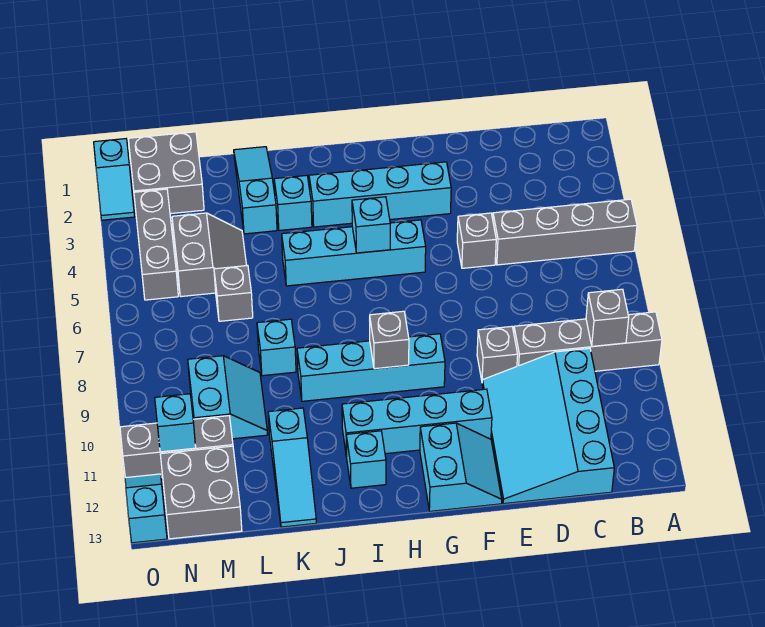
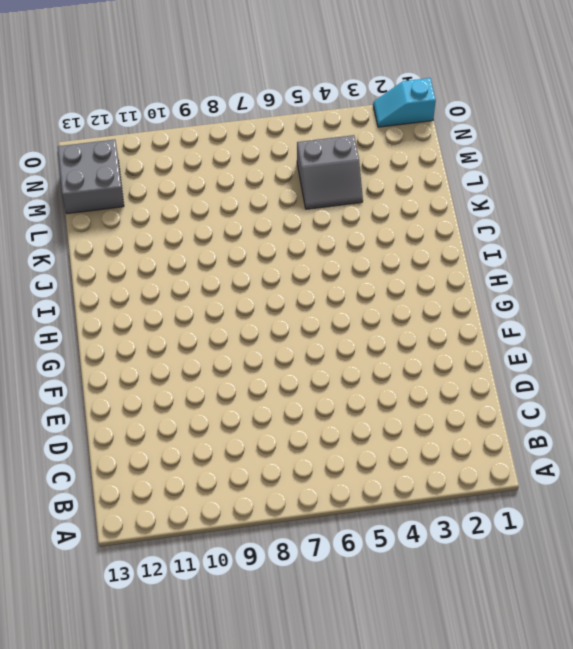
none -> grey brick A5:D5 level 1
none -> grey brick A9:D9 level 1
none -> cyan slope C10:E13 level 1 top C

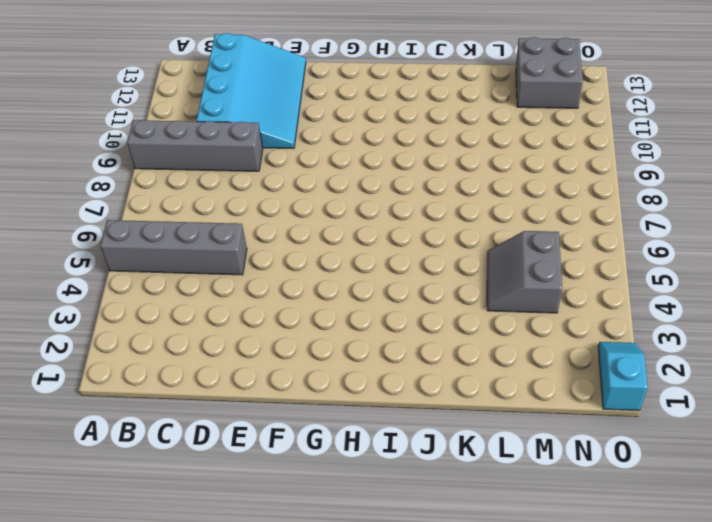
none -> grey brick E5 level 1
none -> grey brick E9 level 1
none -> cyan brick F3:I3 level 1

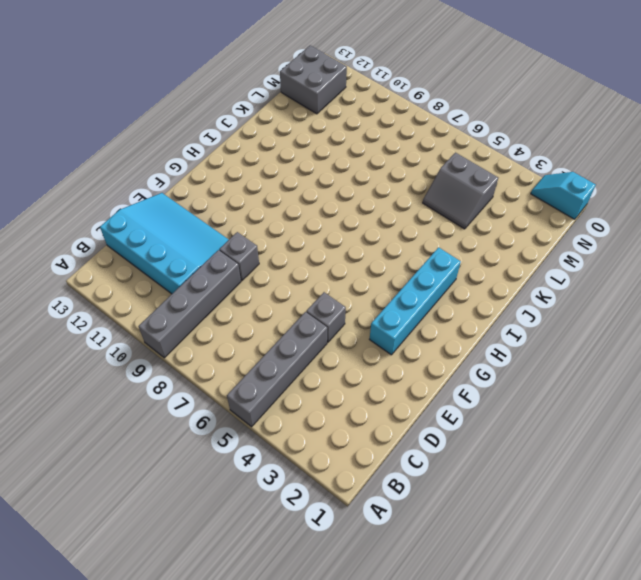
none -> cyan brick F11:I11 level 1
none -> cyan slope F12:G13 level 1 top G
none -> cyan brick G5:J5 level 1

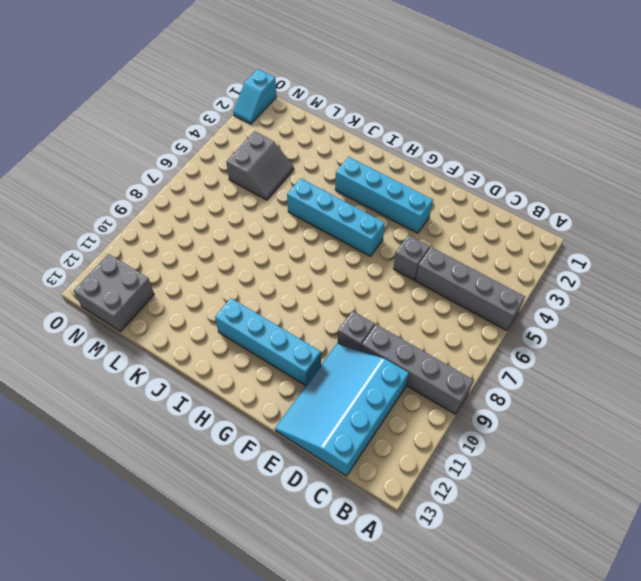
none -> cyan slope F12:G13 level 1 top G
none -> cyan brick G9:J9 level 1
none -> cyan brick I12 level 1

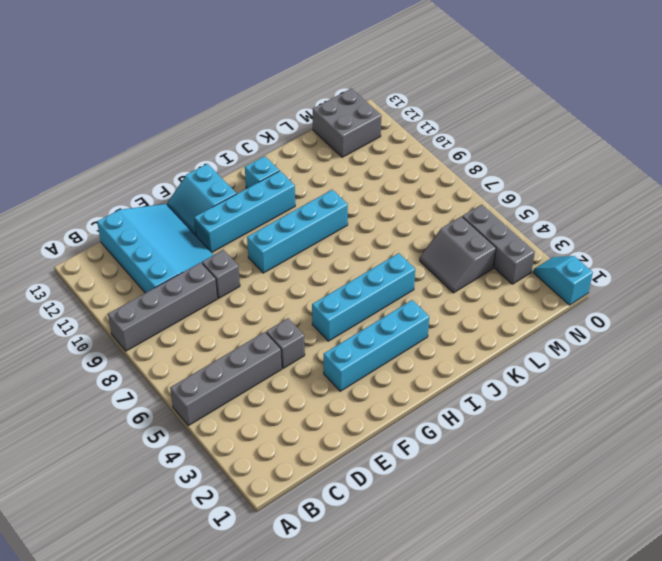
none -> cyan brick J3 level 1
none -> cyan slope K1:K3 level 1 top 3
none -> cyan brick K8 level 1

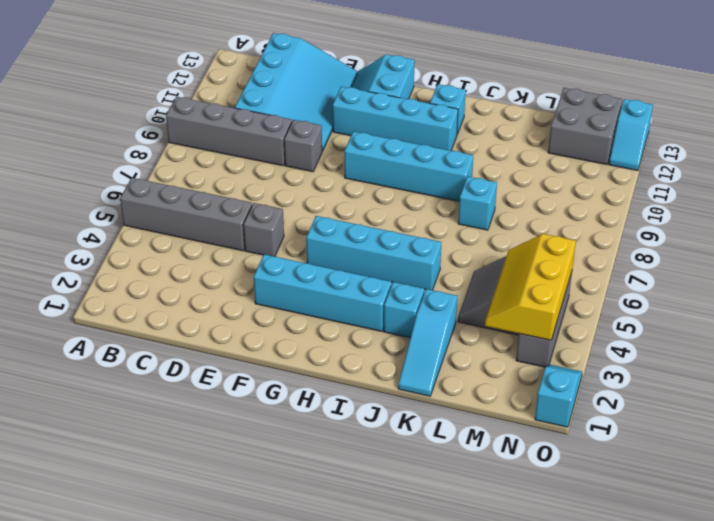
yellow slope M3:N5 level 2 top N -> none
none -> cyan slope K11:K13 level 1 top 11
none -> grey brick L6 level 1
none -> cyan slope L9:M10 level 1 top M

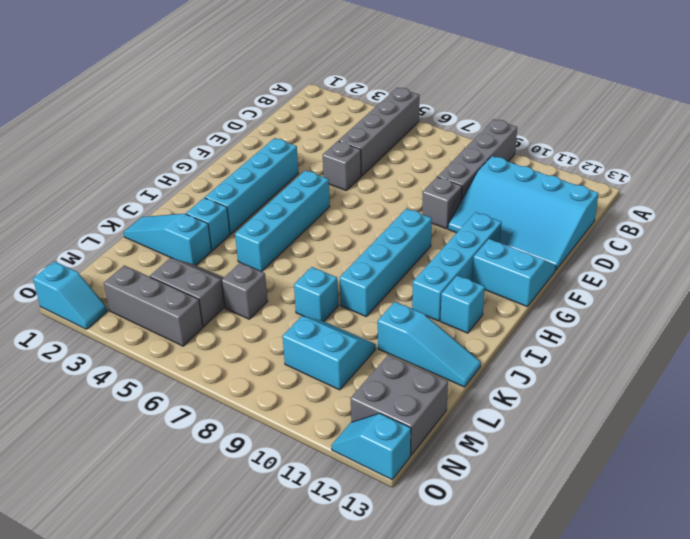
none -> grey brick M1:N2 level 1
none -> grey brick M11:O11 level 1
none -> grey brick B9 level 2

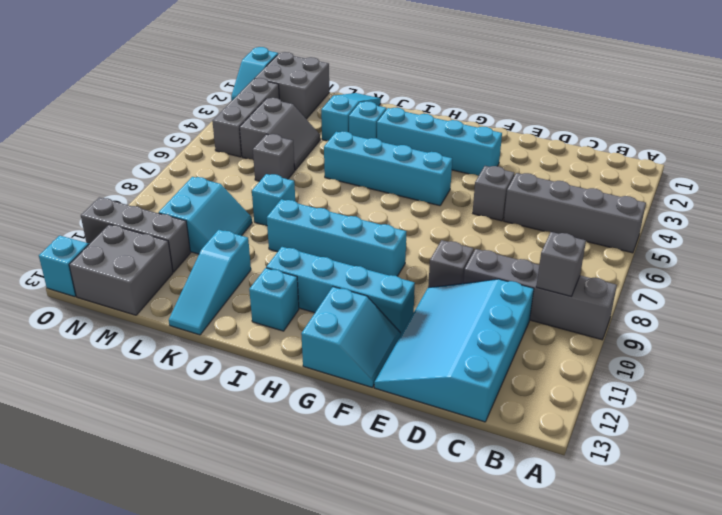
none -> cyan brick H5 level 2
none -> grey brick H9 level 2
none -> cyan brick N11 level 2

